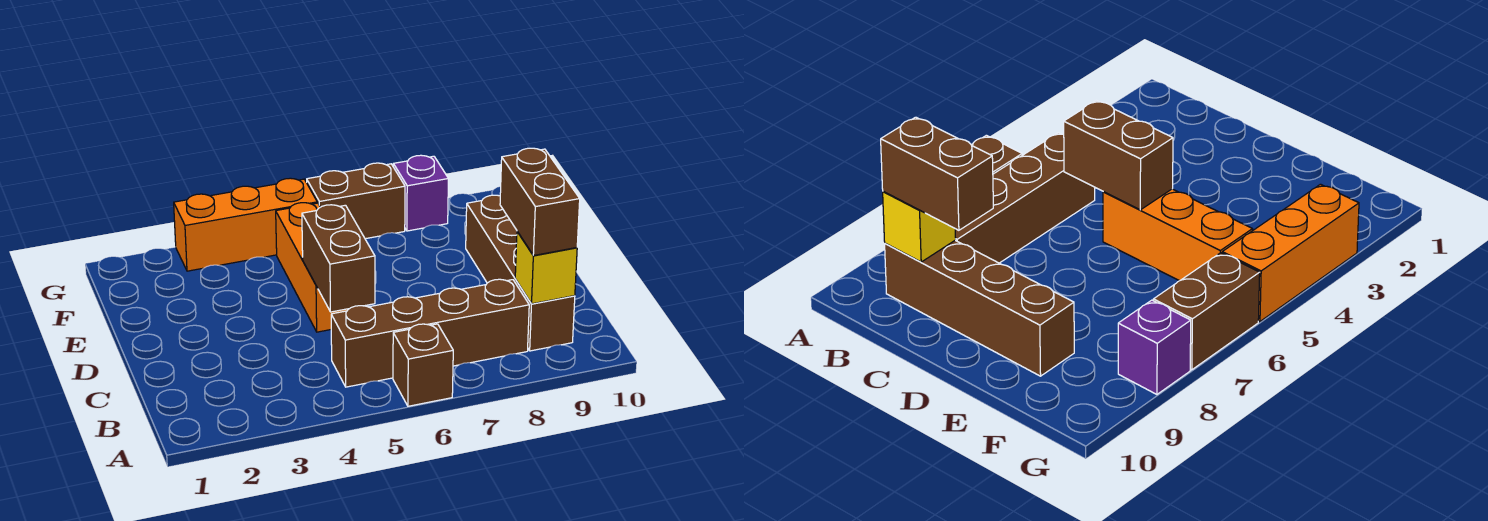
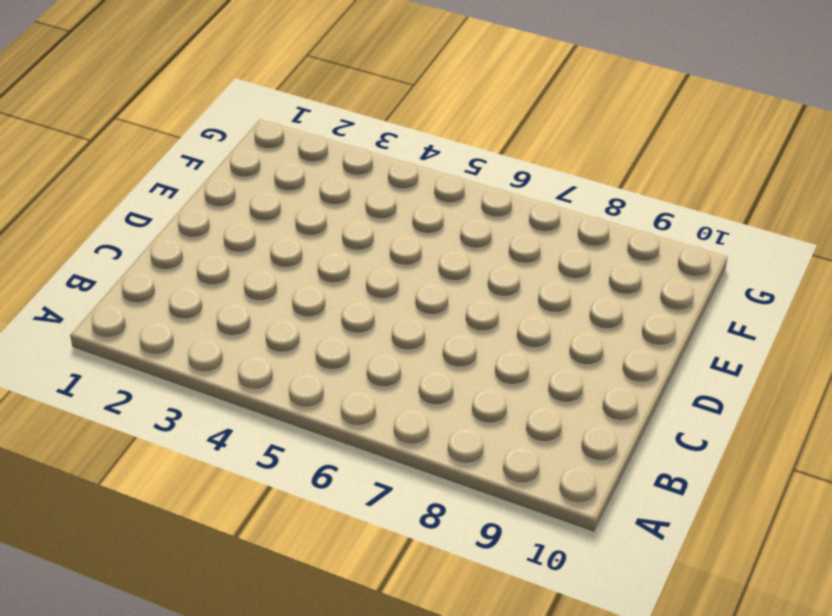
none -> brown brick A6 level 1
none -> brown brick B5:B8 level 1

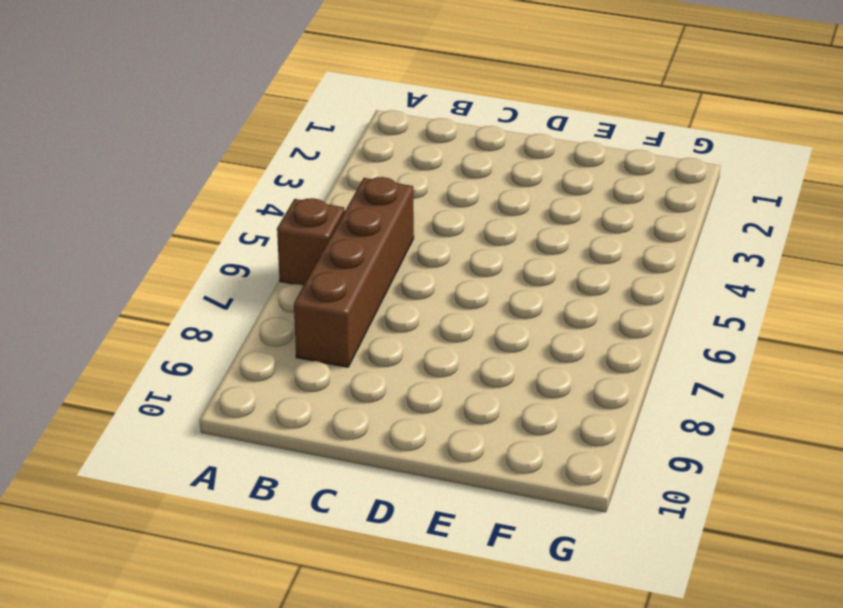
none -> brown brick B9:E9 level 1
none -> orange brick D5:F5 level 1

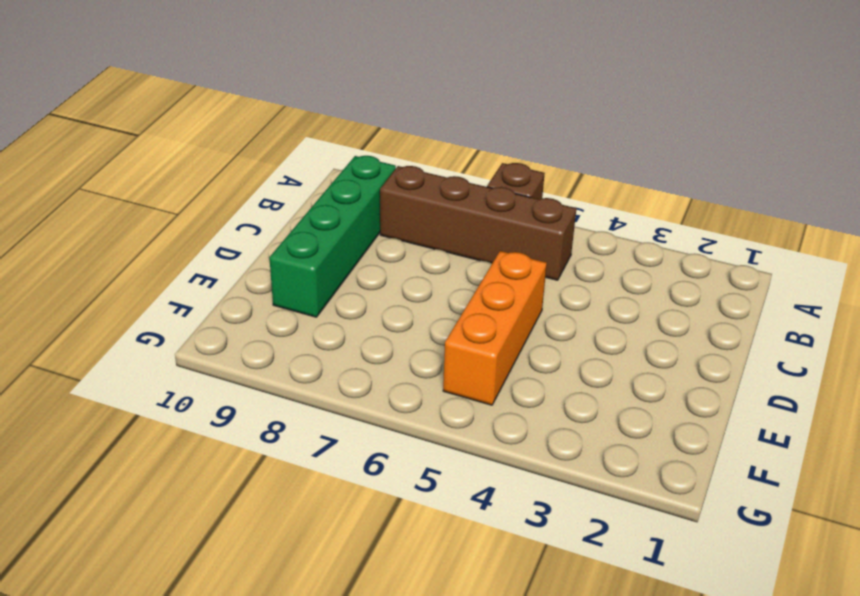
green brick B9:E9 level 1 -> brown brick B9:E9 level 1
none -> orange brick G3:G5 level 1
none -> brown brick G6:G7 level 1

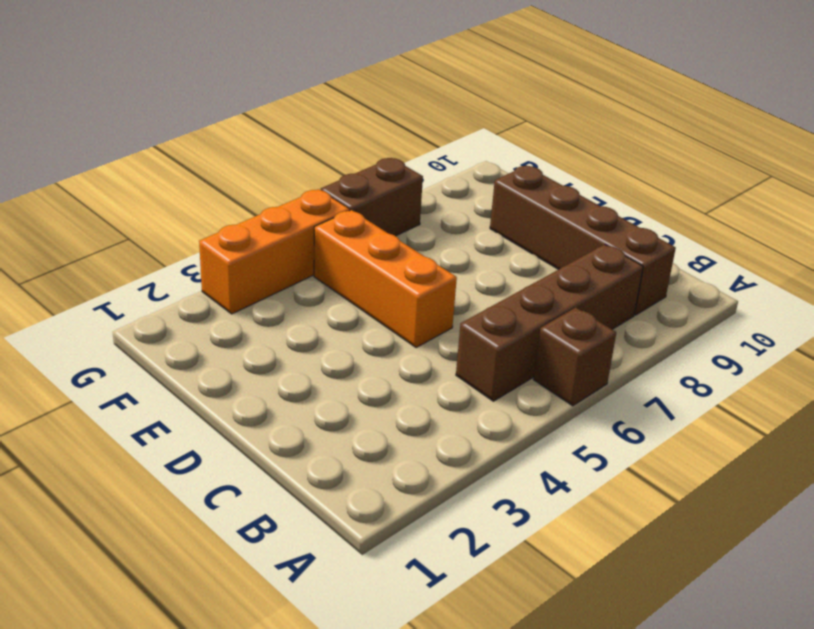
none -> purple brick G8 level 1
none -> yellow brick B9 level 2

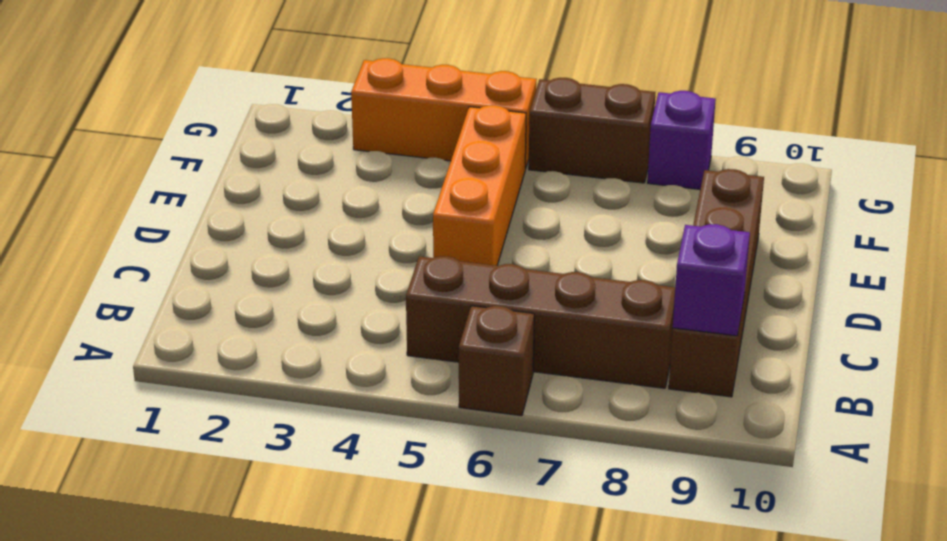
purple brick B9 level 2 -> yellow brick B9 level 2
none -> brown brick C5:D5 level 2
none -> brown brick B9:C9 level 3

